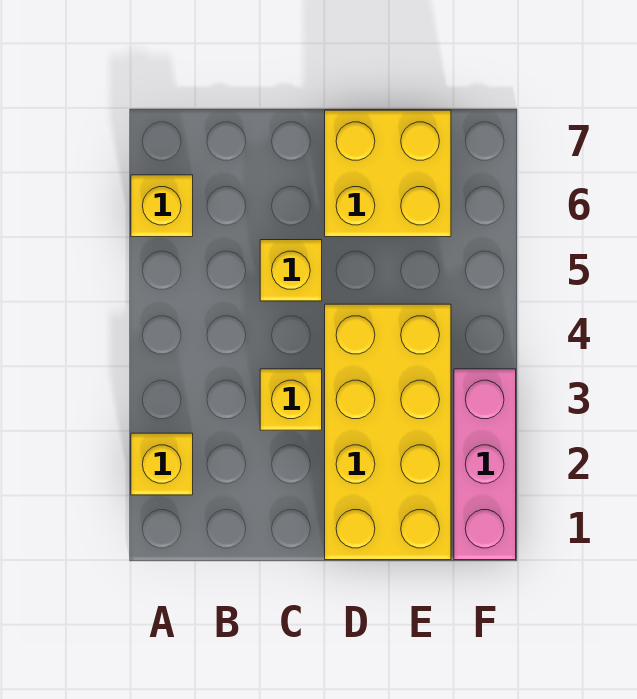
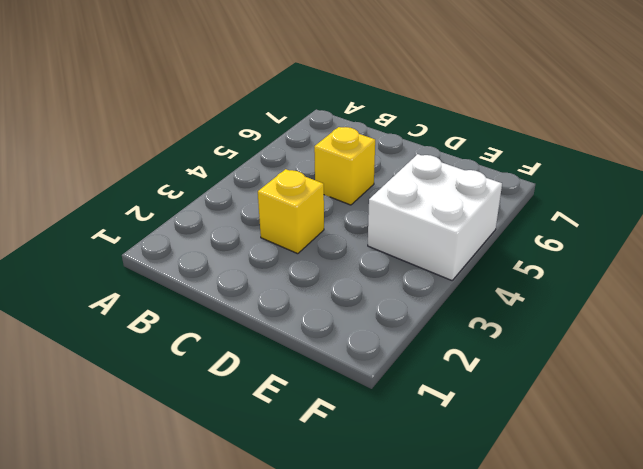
white brick E4:F5 level 1 -> yellow brick D1:E4 level 1
none -> yellow brick A2 level 1
none -> yellow brick A6 level 1

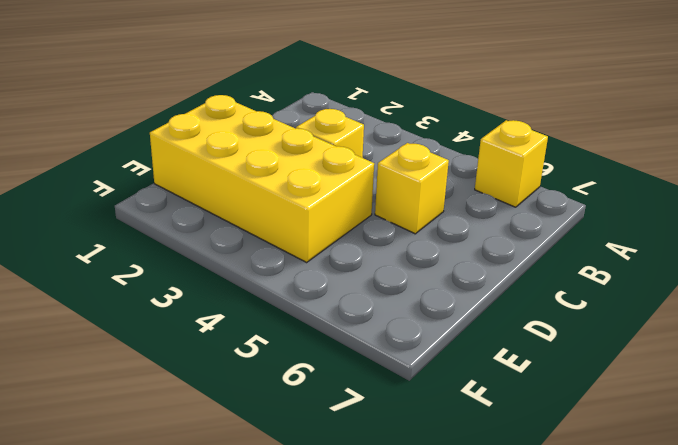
none -> yellow brick A2 level 1
none -> yellow brick D6:E7 level 1

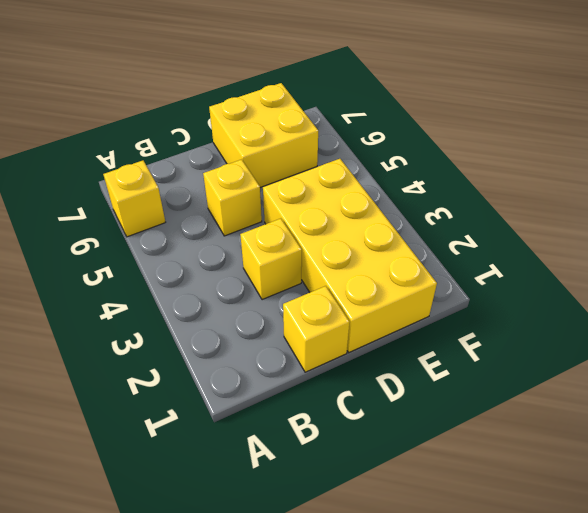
yellow brick C1 level 1 -> yellow brick A2 level 1
none -> pink brick F1:F3 level 1

